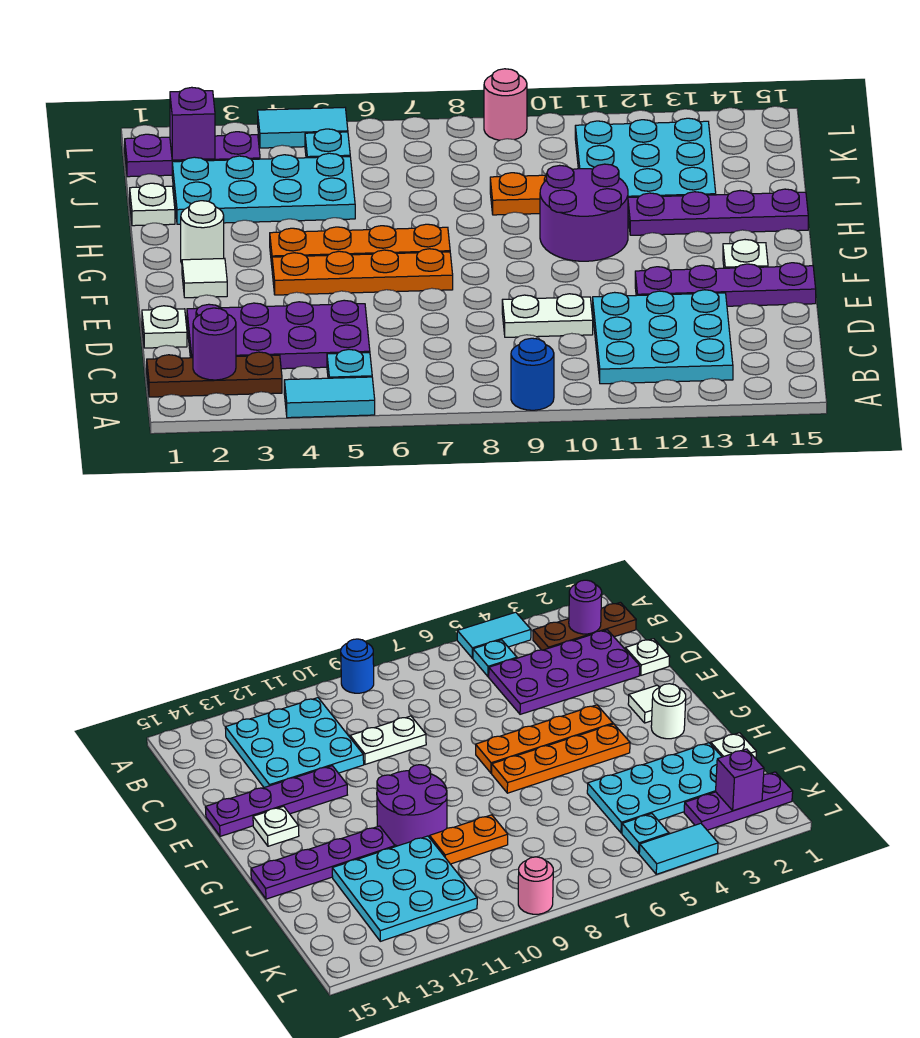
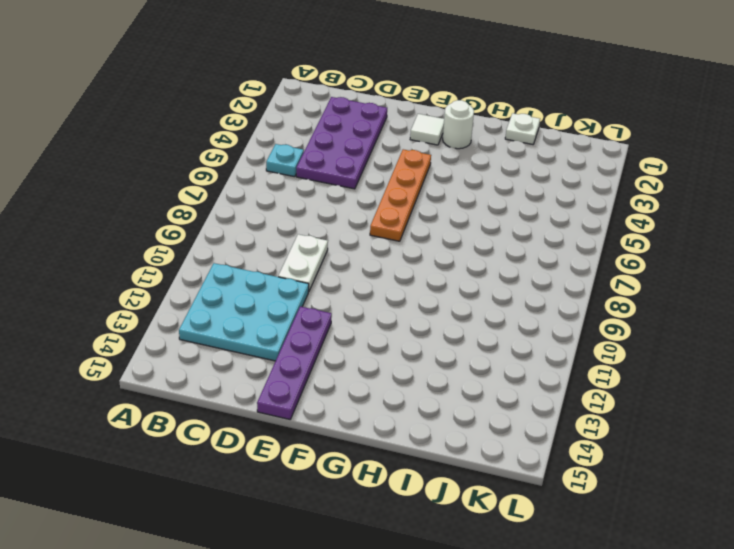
none -> cyan tile A4:A5 level 1
none -> blue round brick A9 level 1
none -> brown plate B1:B3 level 1

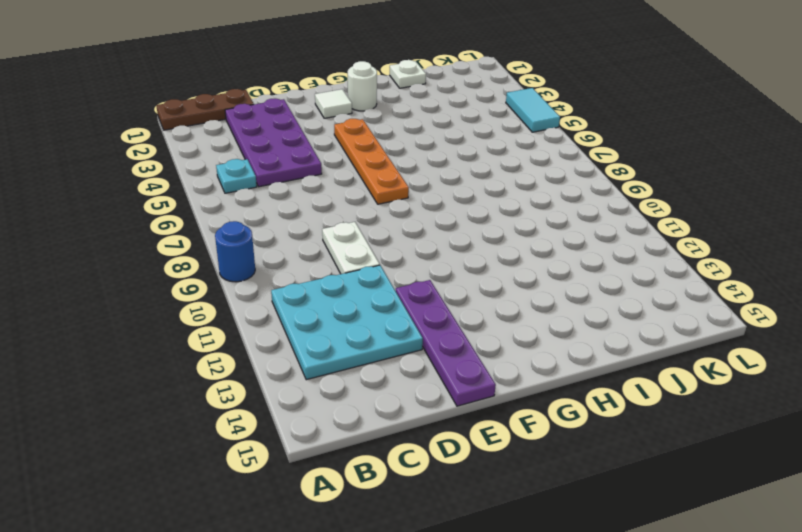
brown plate A1:C1 level 1 -> brown plate B1:B3 level 1
none -> cyan tile A4:A5 level 1
none -> white plate D1 level 1
none -> white plate F14 level 1

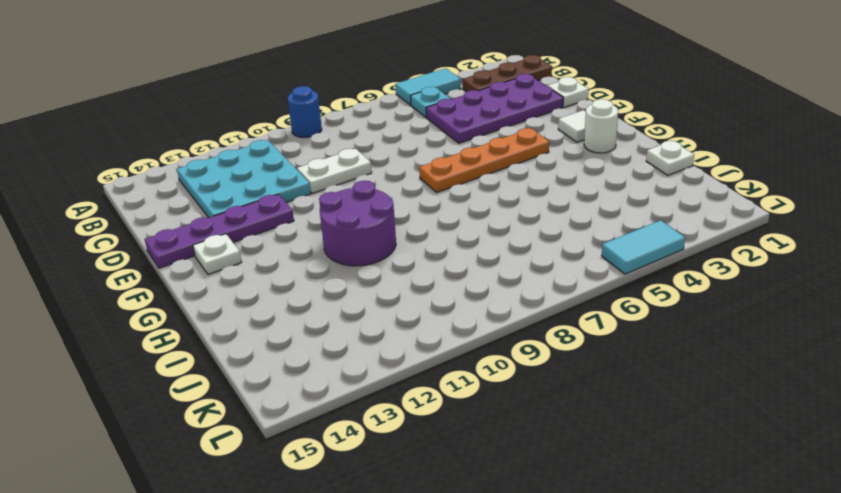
none -> orange plate G4:G7 level 1
none -> purple plate H12:H15 level 1
none -> cyan plate I2:J5 level 1

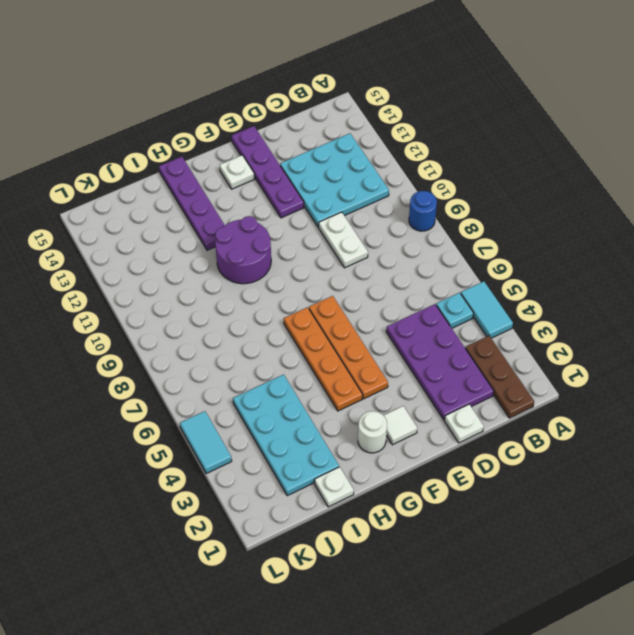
none -> orange plate I9:I10 level 1
none -> cyan plate I11:K13 level 1
none -> purple plate K1:K3 level 1

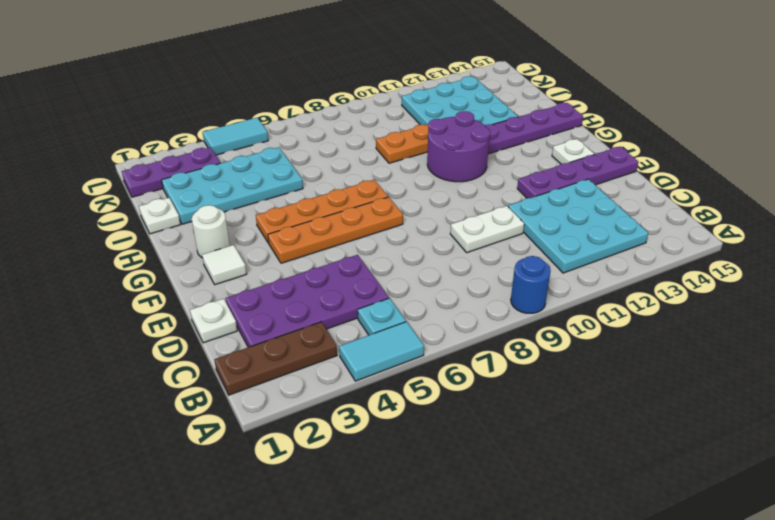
none -> cyan plate K5 level 1
none -> pink round brick L9 level 1
none -> purple round brick B2 level 2

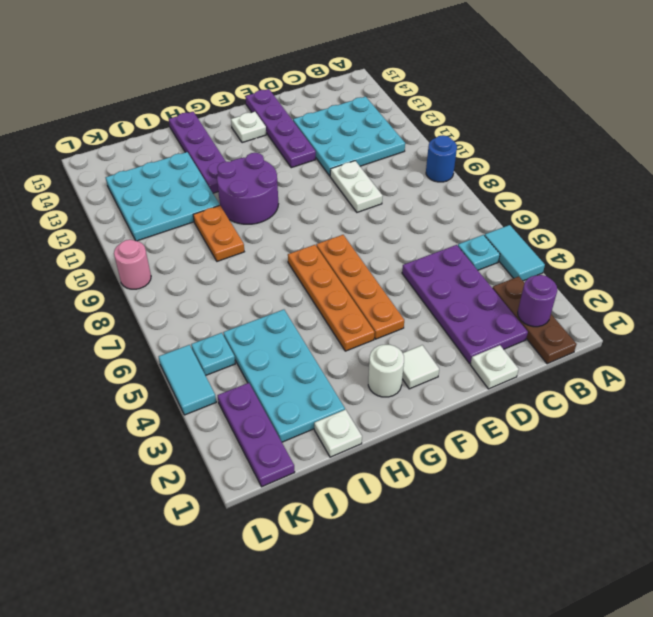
none -> purple brick K2 level 2

